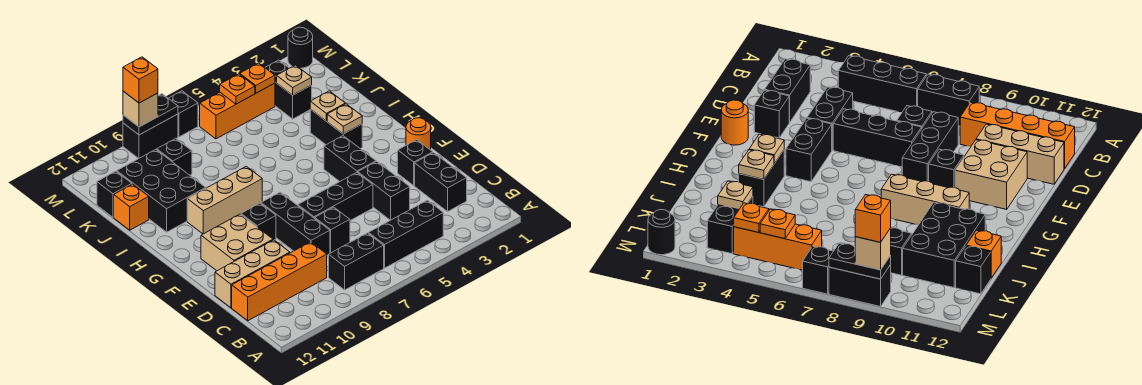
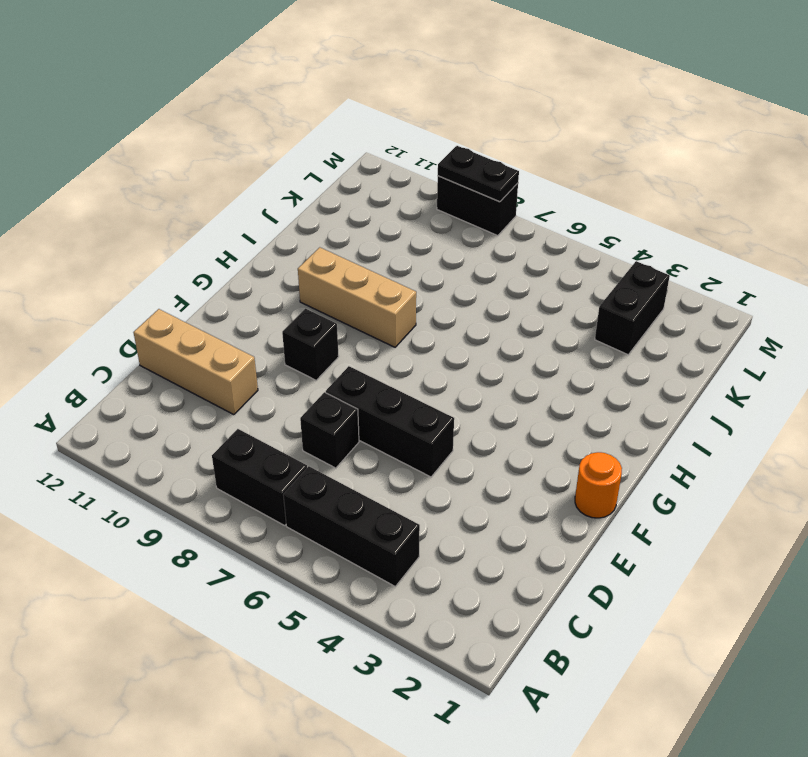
none -> black brick C2:D2 level 1
none -> orange brick C9:C12 level 1
none -> black brick D4:E4 level 1
none -> black brick D8:F8 level 1

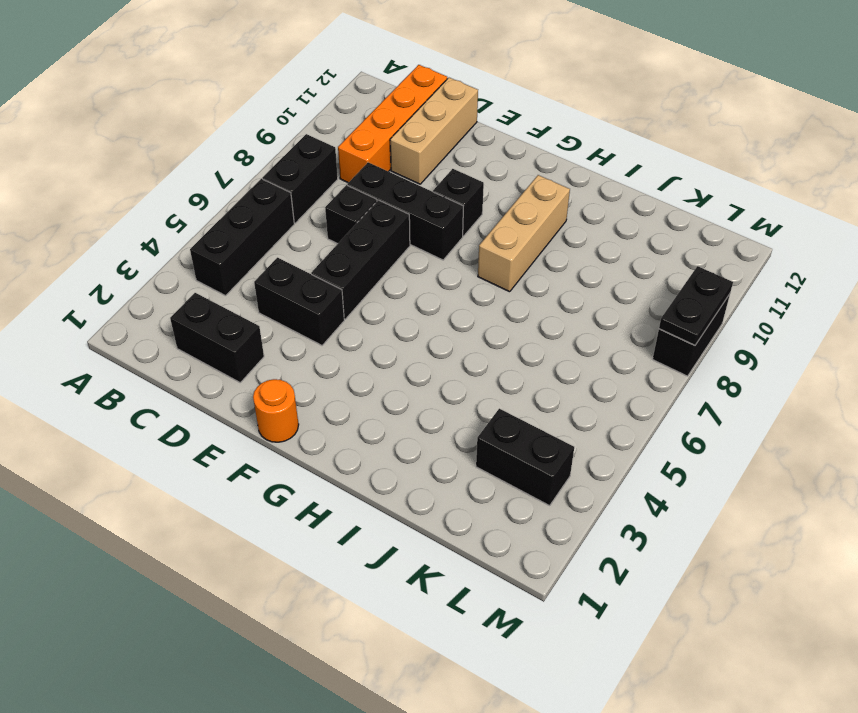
none -> black brick E2 level 1
none -> tan brick E10:F11 level 1
none -> black brick F4:G4 level 1
none -> black brick H3:I3 level 1

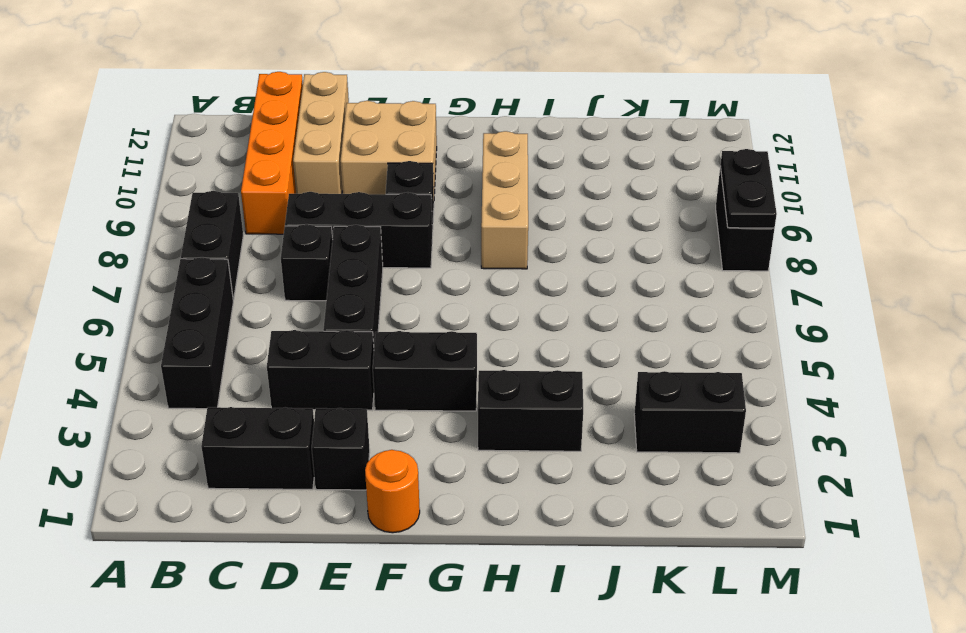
none -> black brick I10:K11 level 1
none -> orange brick J12 level 1
none -> black brick K9 level 1
none -> black brick K12 level 1

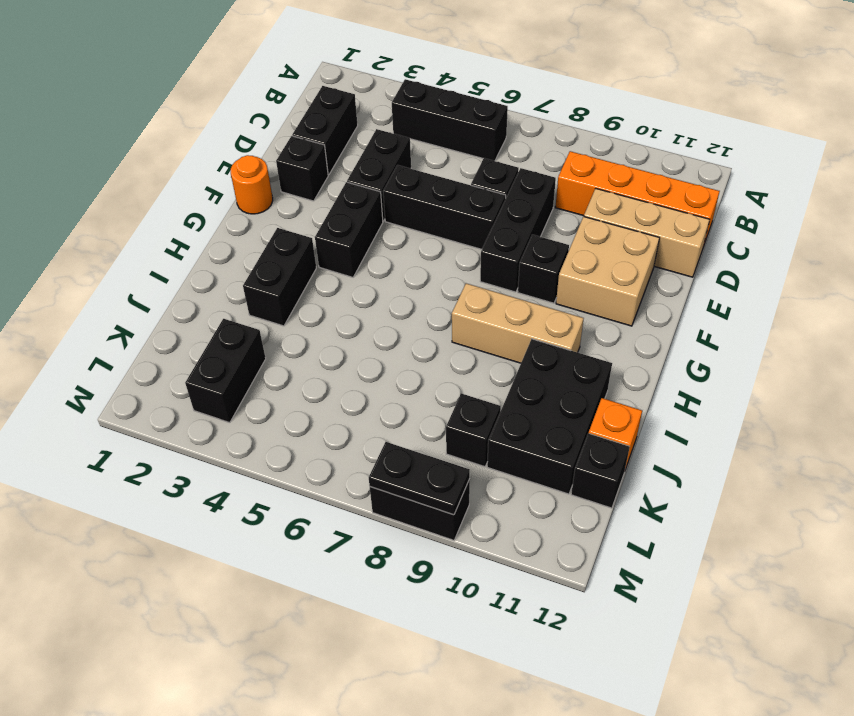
none -> black brick B7:B8 level 1
none -> orange brick L4:L6 level 1
none -> black round brick M1 level 1
none -> black brick M7 level 1

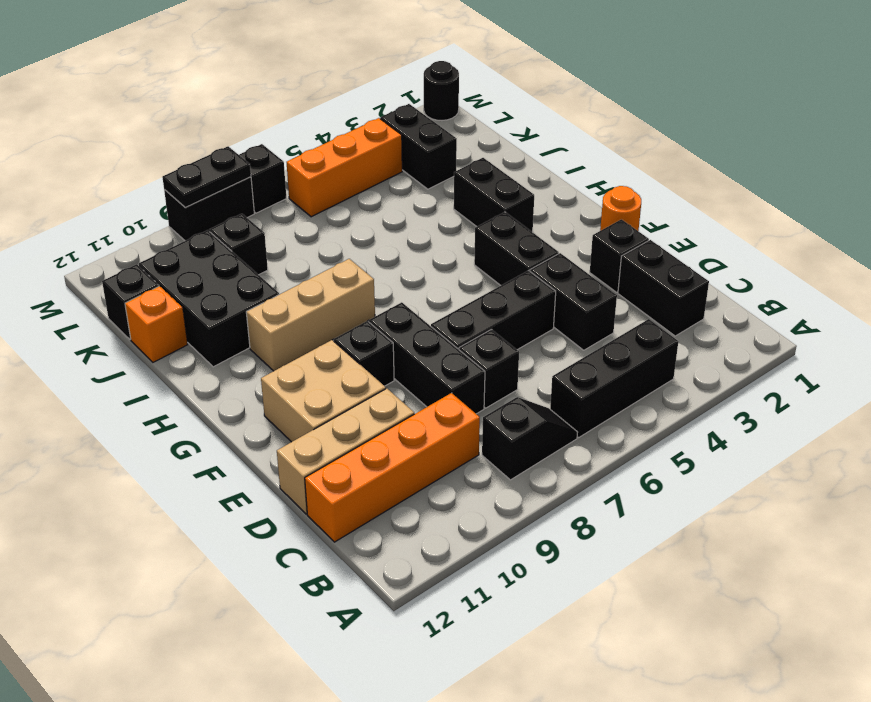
black slope B7:B8 level 1 top 8 -> black brick B7:B8 level 1
none -> tan plate H3 level 2
none -> tan plate I3 level 2
none -> tan plate K3 level 2
none -> orange plate L4 level 2

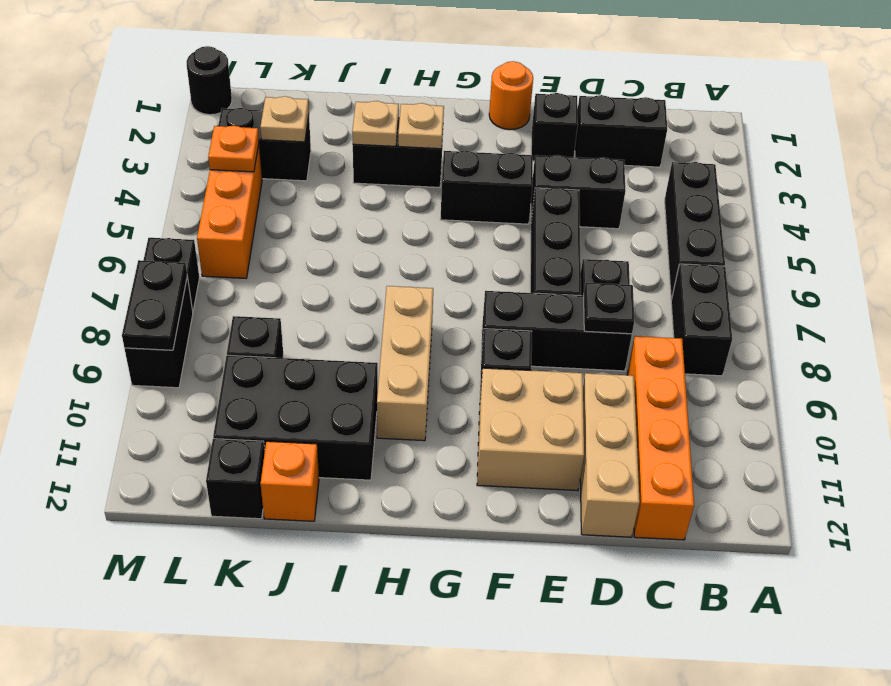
black plate D8 level 2 -> none
none -> orange plate L5 level 2
none -> tan brick M9 level 3
none -> orange brick M9 level 4

